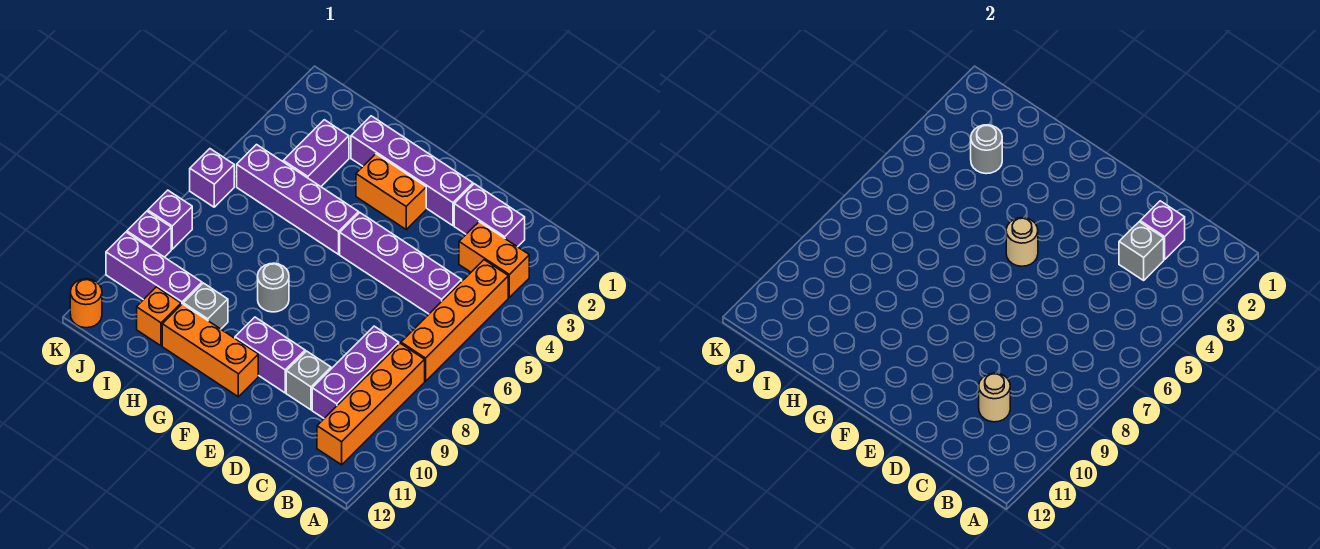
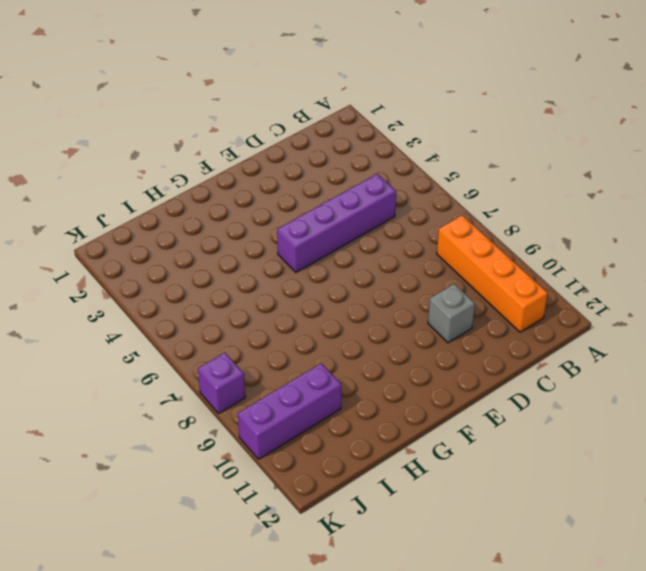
none -> orange brick B3:C3 level 1
none -> orange brick B4:B7 level 1
none -> purple brick C2:D2 level 1

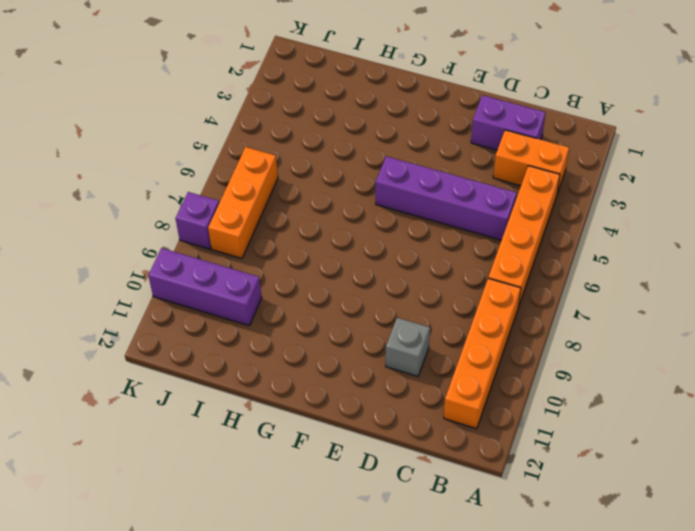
orange brick J6:J8 level 1 -> orange brick F11:H11 level 1
none -> purple brick C8:C10 level 1
none -> purple brick E2:H2 level 1
none -> purple brick E10:F10 level 1

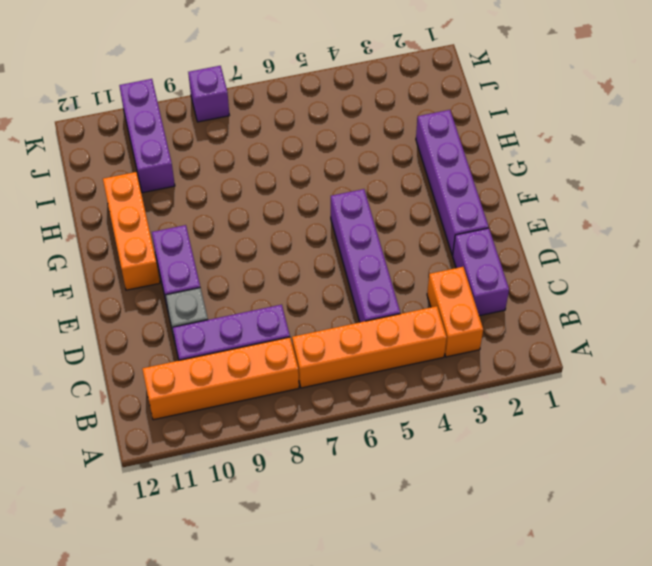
none -> orange brick F3:G3 level 1
none -> purple brick G5:J5 level 1
none -> grey round brick G8 level 1

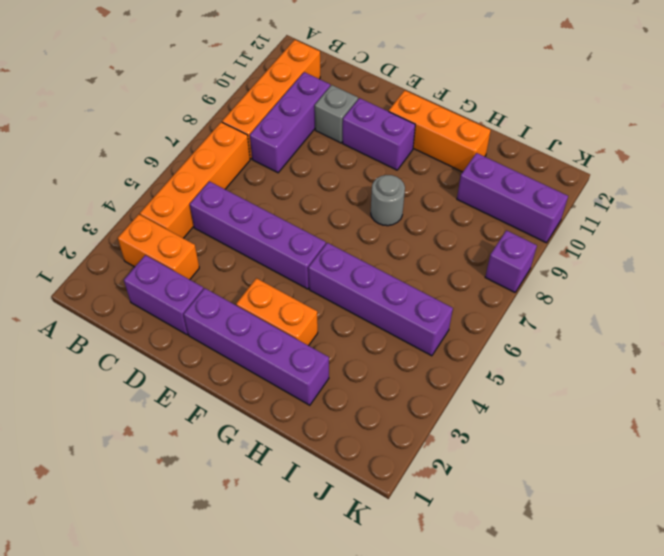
none -> grey brick H10 level 1
none -> purple brick I3:I4 level 1
none -> orange brick I11 level 1

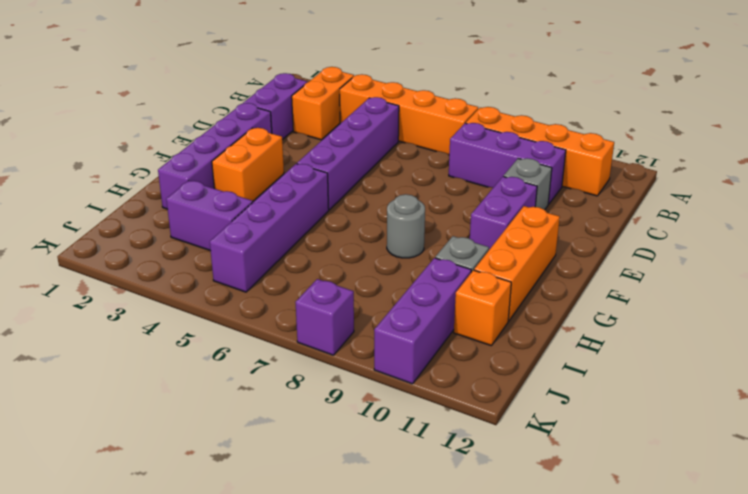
none -> purple brick K6 level 1
none -> purple brick K9 level 1
none -> orange round brick K12 level 1

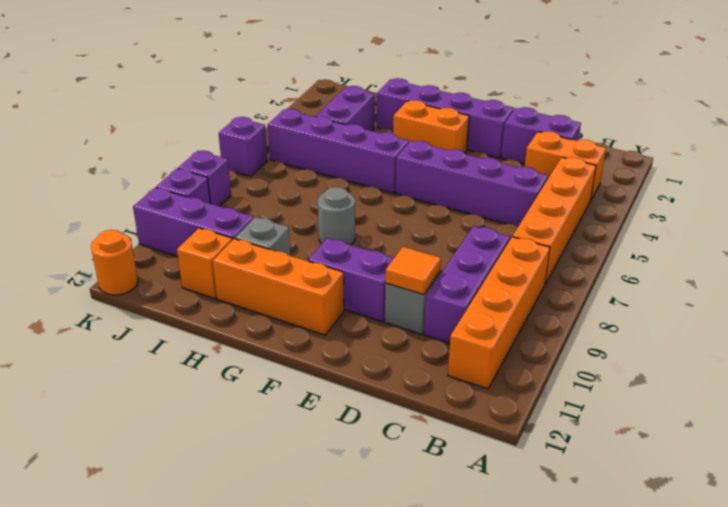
orange tile D10 level 2 -> none
none -> purple brick C2 level 2
none -> grey brick C3 level 2
none -> tan round brick C10 level 2

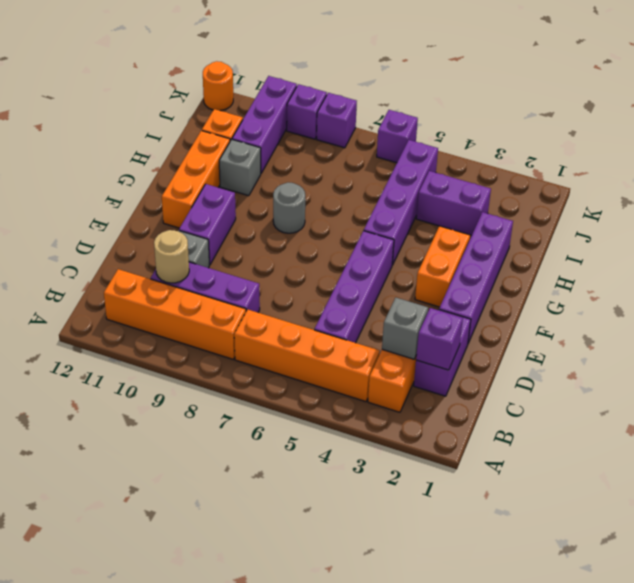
none -> tan round brick F5 level 2
none -> grey round brick I3 level 2

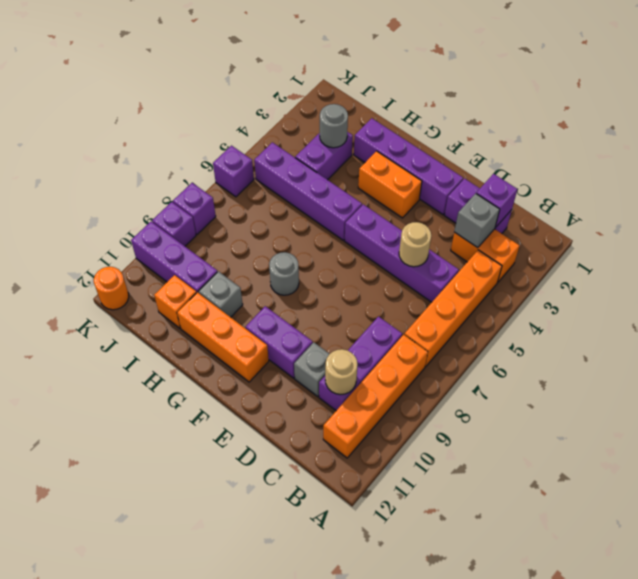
tan round brick D5 level 2 -> tan round brick F5 level 2

